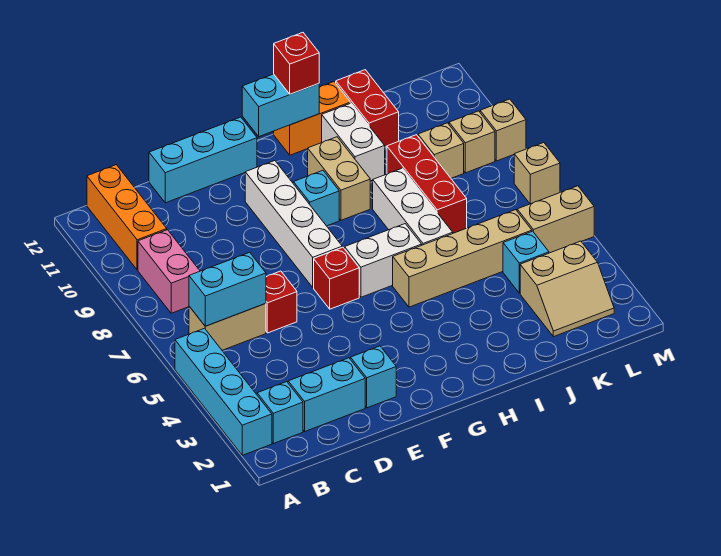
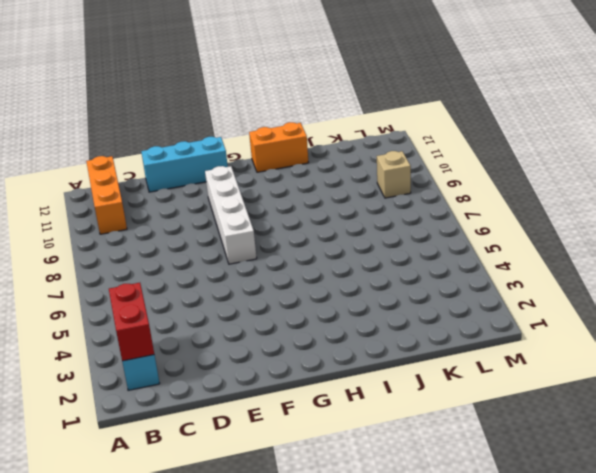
red brick B2:B3 level 2 -> red brick J11:J12 level 1
none -> cyan brick A2:A5 level 1
none -> tan brick B6:C6 level 1
none -> pink brick B8:B9 level 1
none -> cyan brick C2:D2 level 1

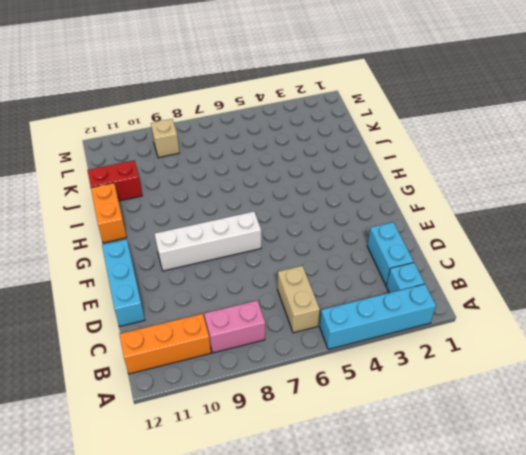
none -> red brick D6 level 1
none -> cyan brick E2 level 1
none -> red brick F6 level 1
none -> white brick G6:H6 level 1

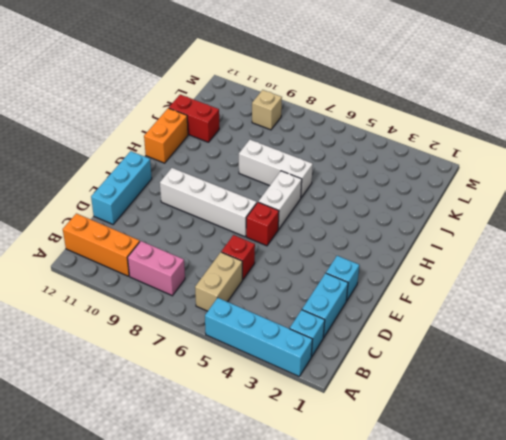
none -> cyan brick G9 level 1
none -> tan brick H5:K5 level 1
none -> tan brick H9:H10 level 1
none -> white brick I10:I11 level 1

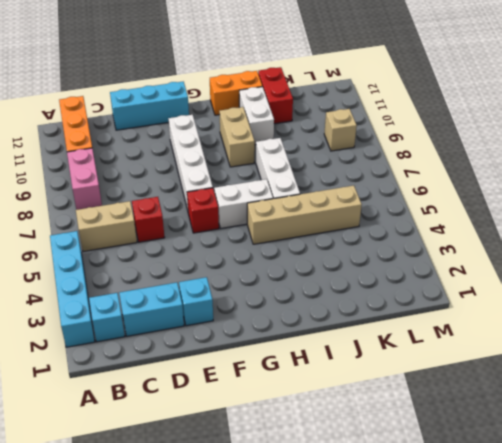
none -> cyan brick G9 level 1
none -> red brick J7:J9 level 1
none -> tan slope K2:L3 level 1 top 3
none -> cyan brick K4 level 1

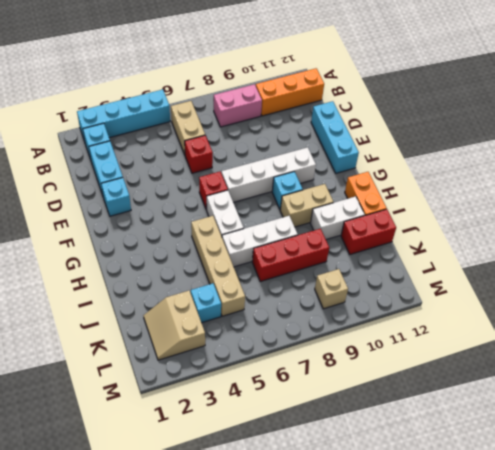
none -> tan brick K9 level 1
none -> tan brick L5:M5 level 1
none -> tan brick M7 level 1
none -> tan brick M9 level 1

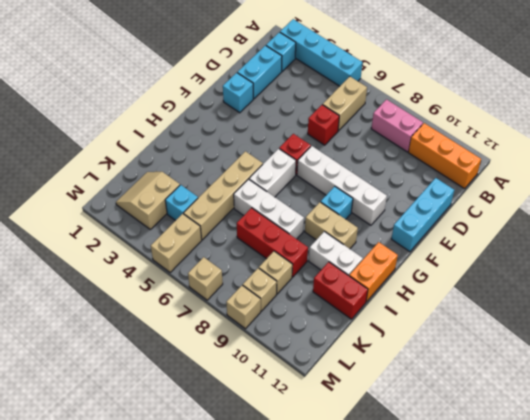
none -> cyan brick B6:C6 level 2
none -> cyan brick G12:H12 level 2
none -> red brick H12 level 3

